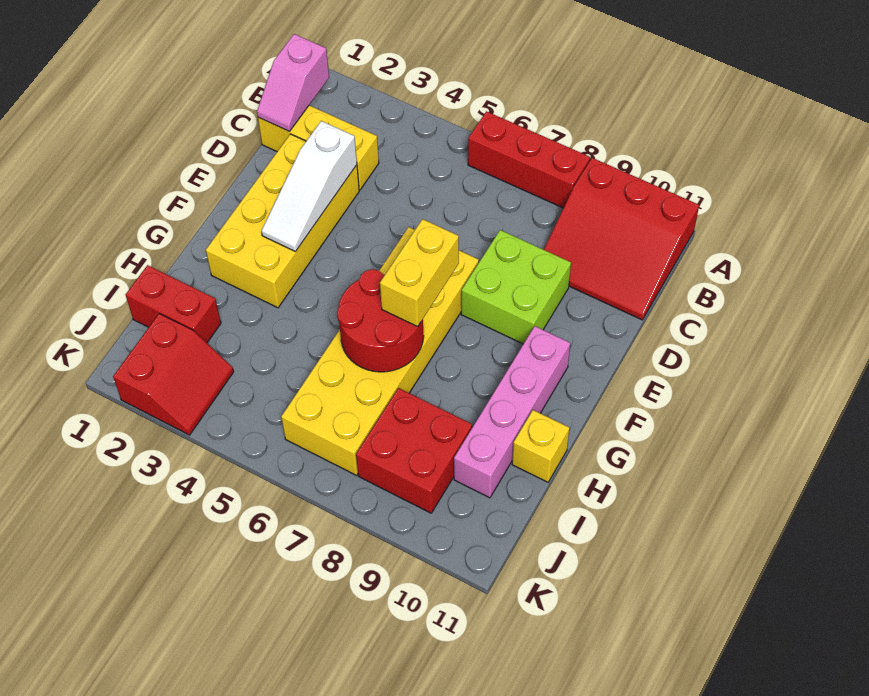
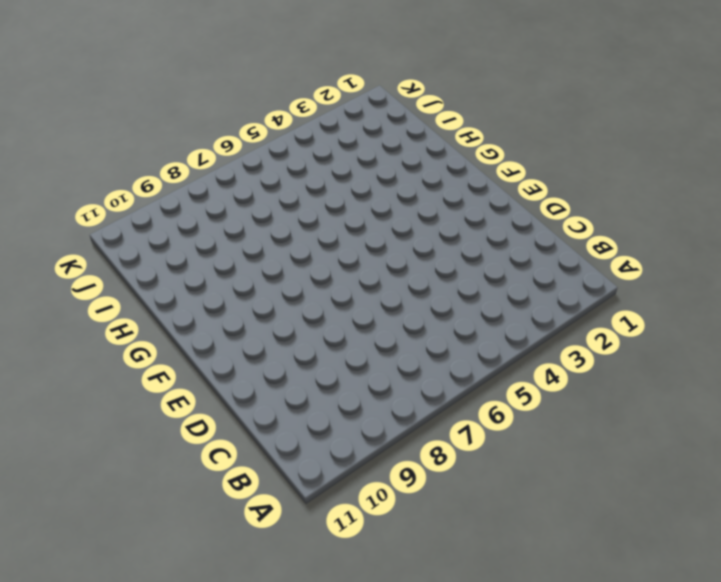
none -> red brick A6:A8 level 1
none -> red slope A9:C11 level 1 top A
none -> yellow brick C1:C3 level 1

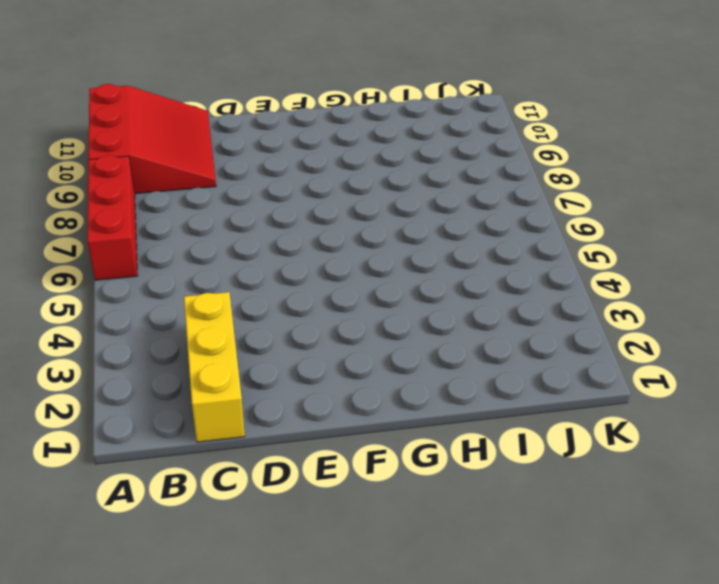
none -> yellow brick D2:G3 level 1
none -> lime brick D8:E9 level 1
none -> yellow brick E6:J7 level 1

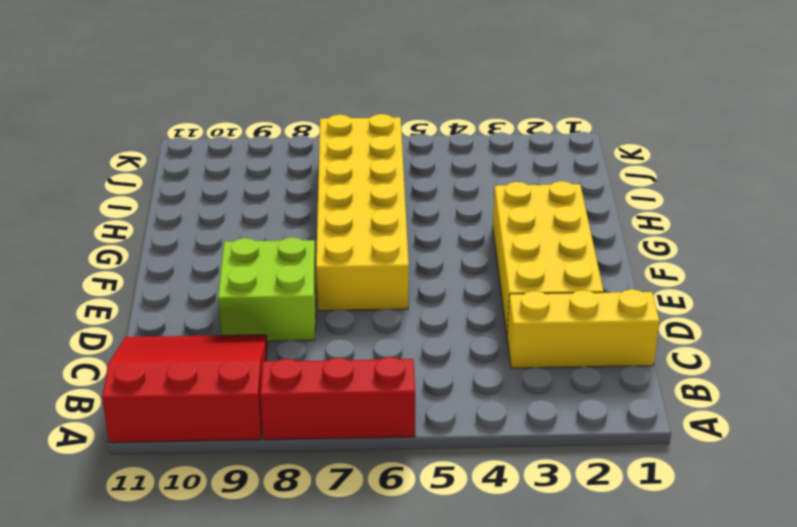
none -> pink brick F10:I10 level 1
none -> yellow brick H11 level 1
none -> red brick I1:I2 level 1

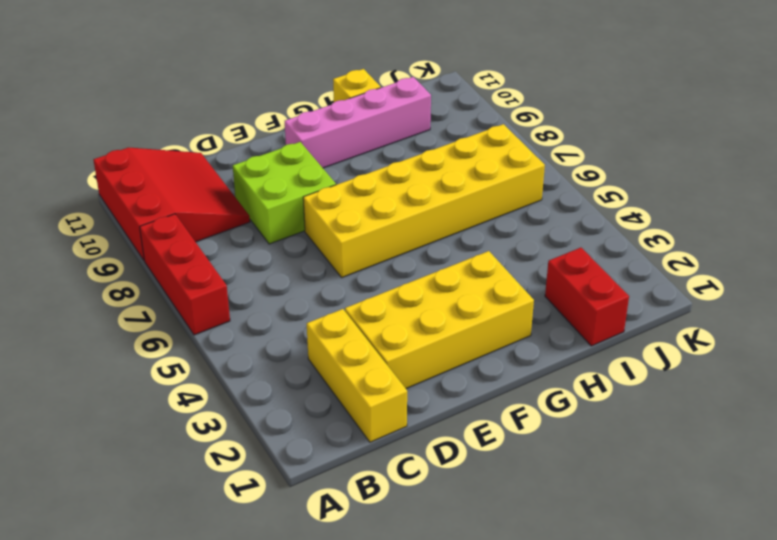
none -> red brick I8:J9 level 1
none -> red slope J2:K3 level 1 top 2
none -> pink slope B1:C1 level 2 top B

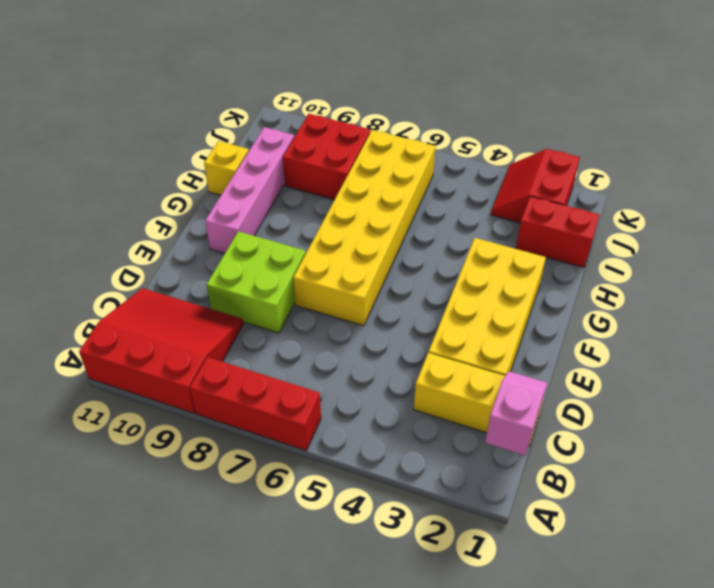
none -> white slope D3:F3 level 2 top D
none -> red round brick G6:H7 level 2
none -> yellow brick F7:G7 level 3

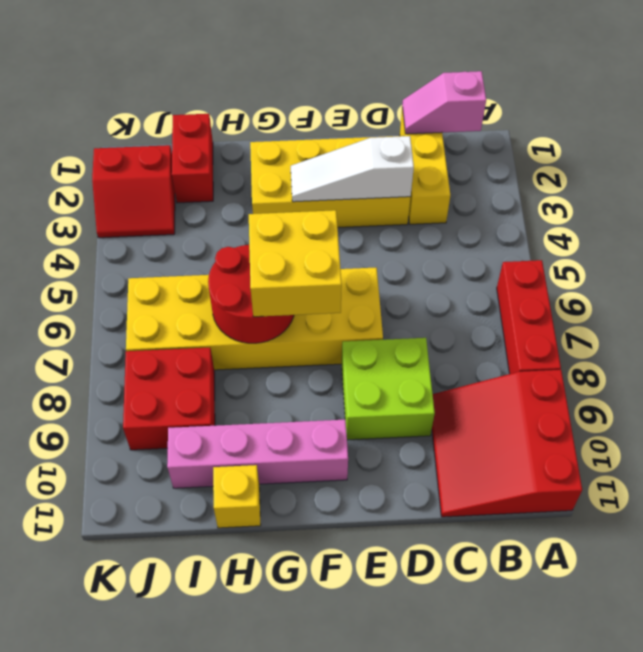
yellow brick F6:G7 level 3 -> yellow brick F7:G7 level 3

